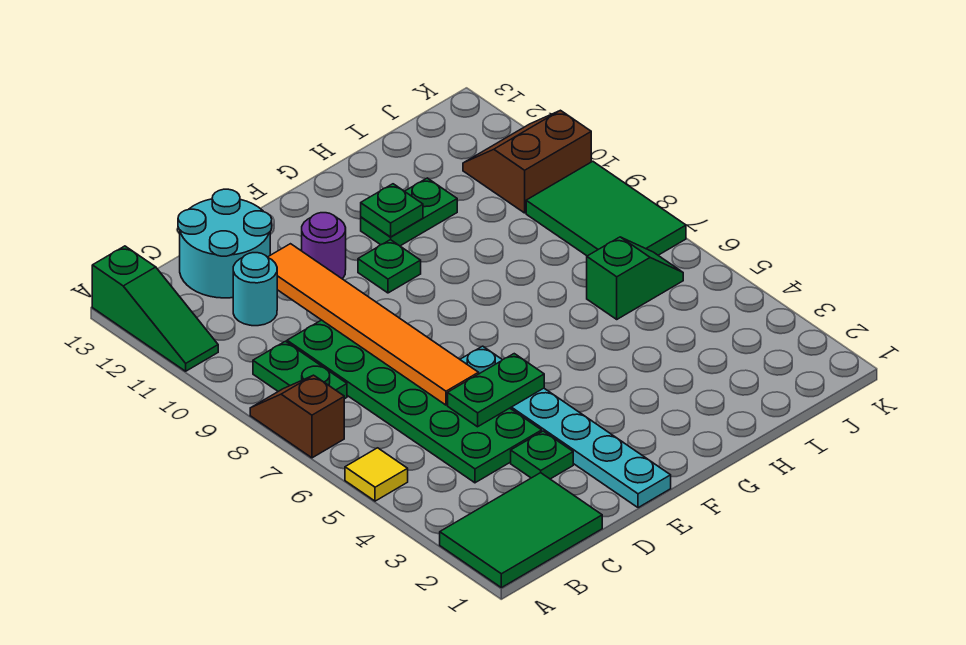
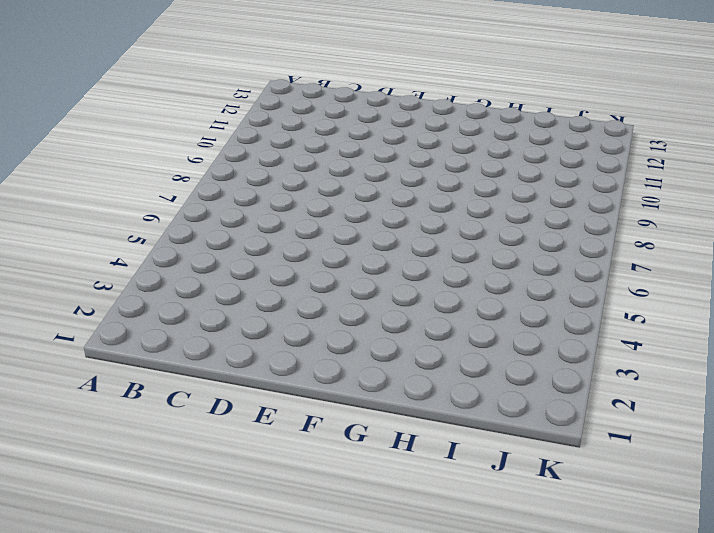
none -> green tile A1:C2 level 1
none -> yellow tile A5 level 1
none -> brown slope A7:A8 level 1 top 7

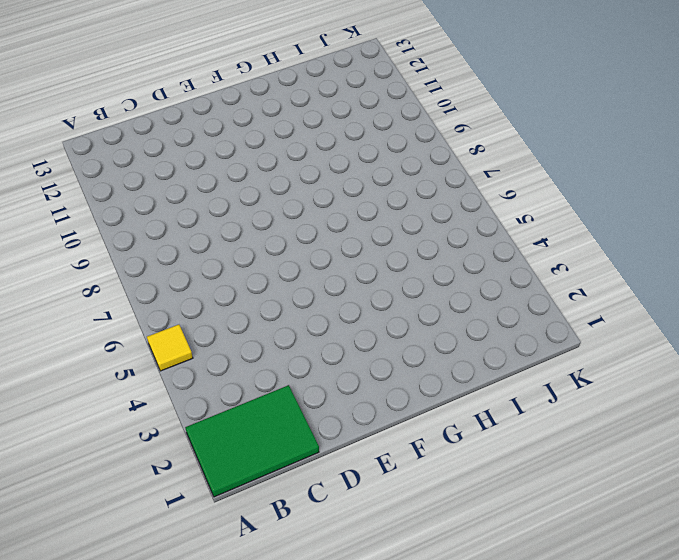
none -> brown slope A7:A8 level 1 top 7
none -> green slope A11:A13 level 1 top 13
none -> green plate B8:B9 level 1

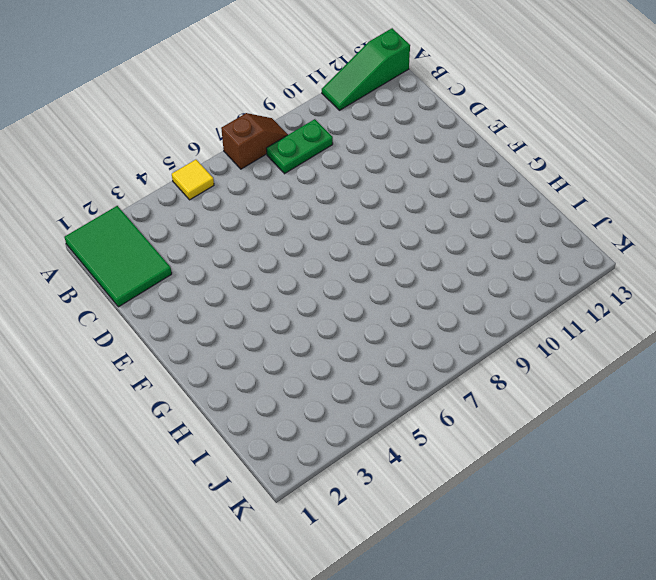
none -> green plate C4:D9 level 1
none -> cyan round brick C11 level 1
none -> cyan round brick C12:D13 level 1

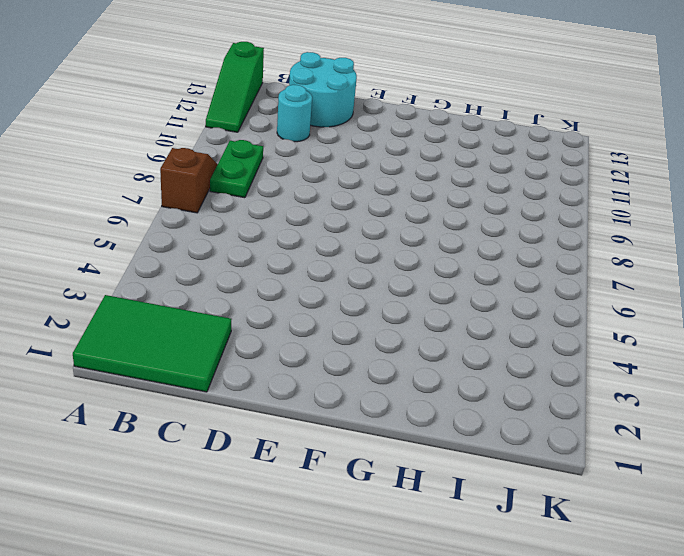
none -> yellow tile A5 level 1
none -> green plate C4:D9 level 1
none -> green plate D3 level 1

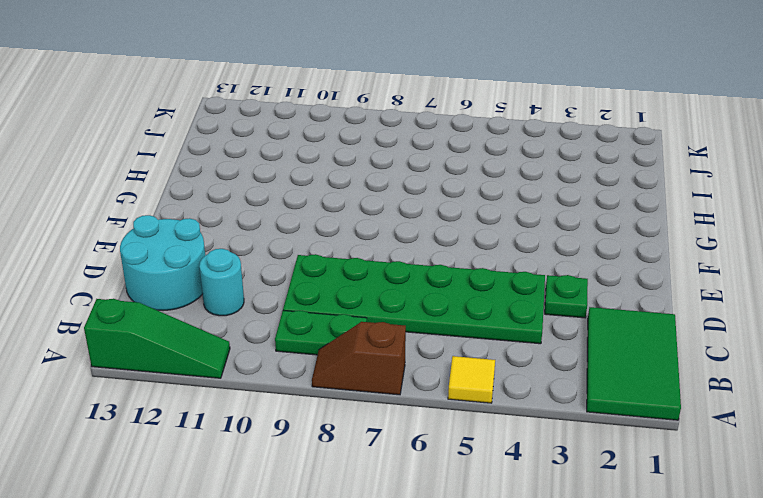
none -> cyan plate E1:E6 level 1
none -> purple round brick E11 level 1
none -> green plate F10 level 1

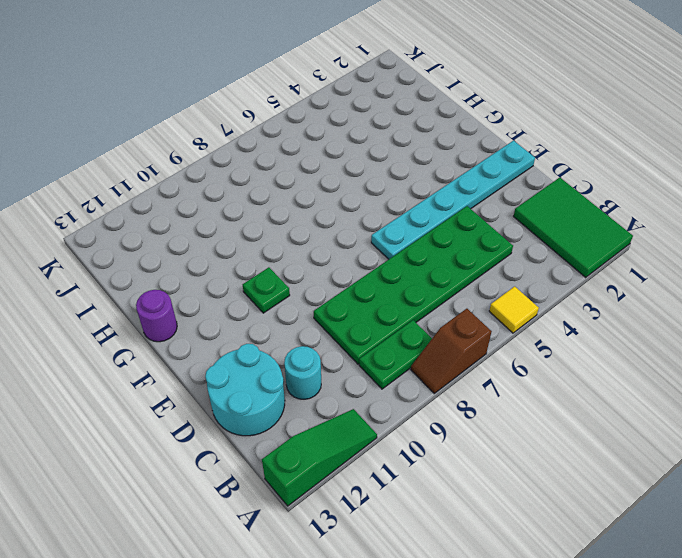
purple round brick G13 level 1 -> purple round brick E11 level 1
none -> green plate D3 level 1
none -> green plate G11:H11 level 1
none -> green slope I6:J6 level 1 top I

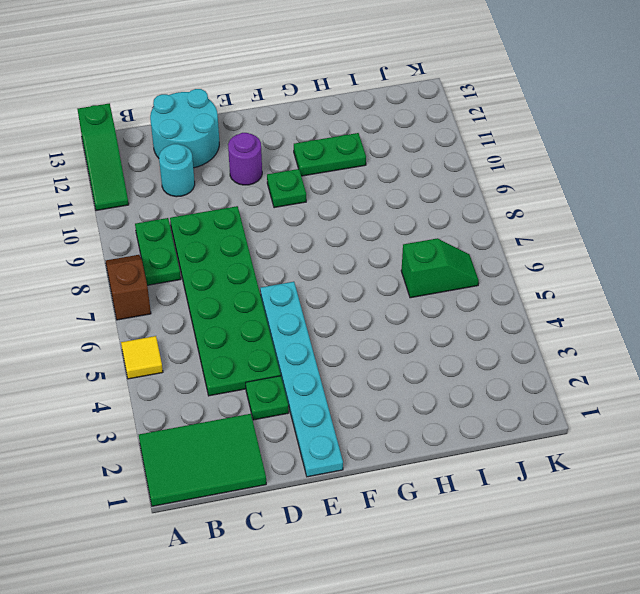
none -> green tile J7:K9 level 1
none -> brown slope J10:K11 level 1 top 10
none -> green plate D5:E5 level 2

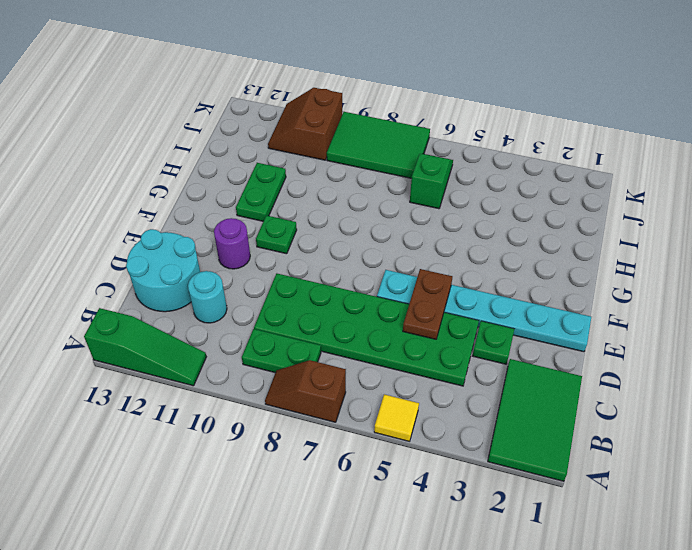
brown plate D5:E5 level 2 -> green plate D5:E5 level 2
none -> orange tile D6:D11 level 2
none -> green plate G11 level 2

